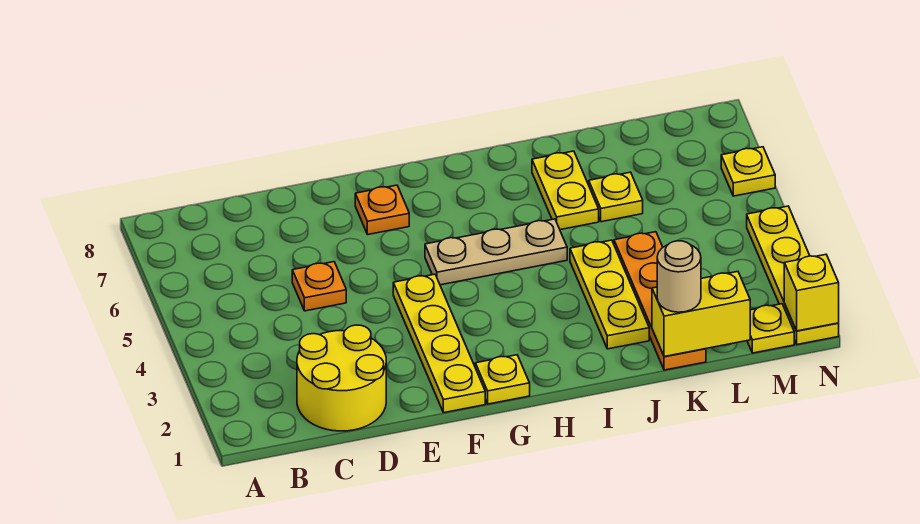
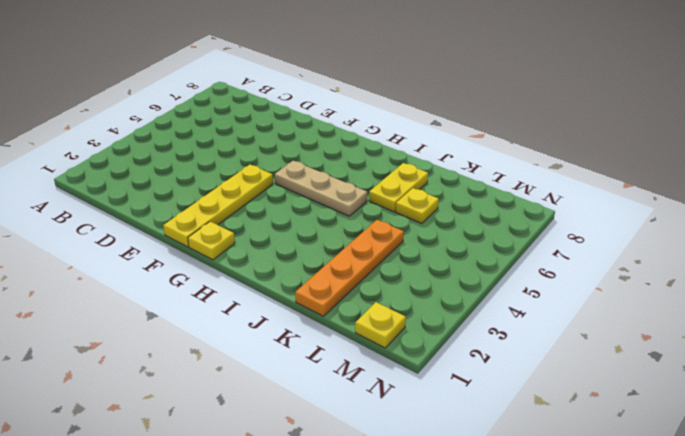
none -> yellow round brick C1:D2 level 1
none -> orange plate D5 level 1
none -> orange plate F7 level 1

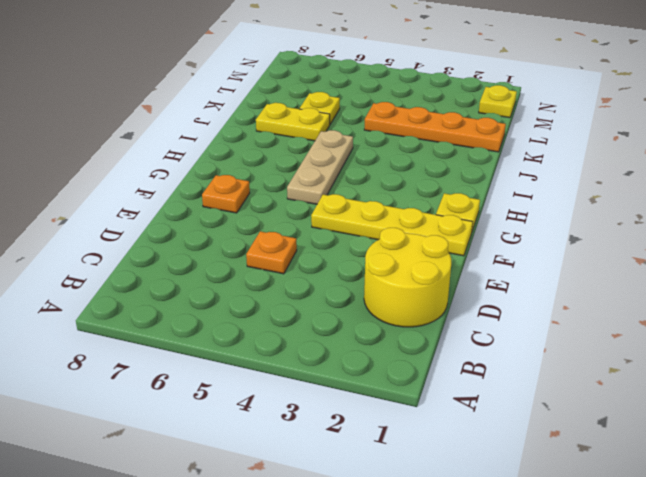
none -> yellow plate J2:J4 level 1
none -> yellow plate N1:N4 level 1
none -> yellow plate N6 level 1

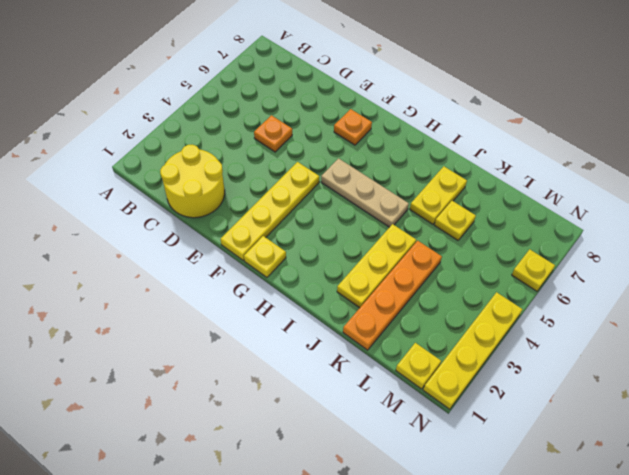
none -> yellow brick K1:L1 level 2
none -> yellow brick N1 level 2
none -> tan round brick K1 level 3

